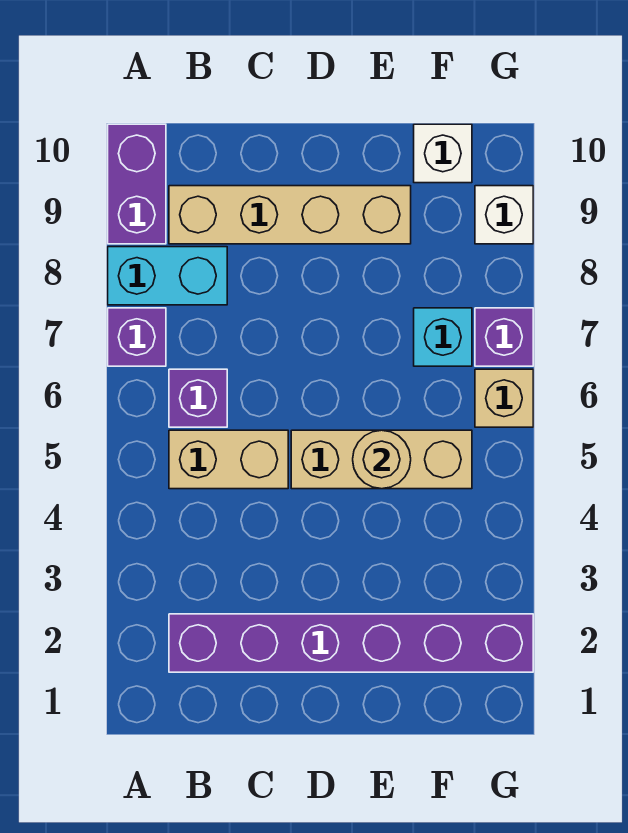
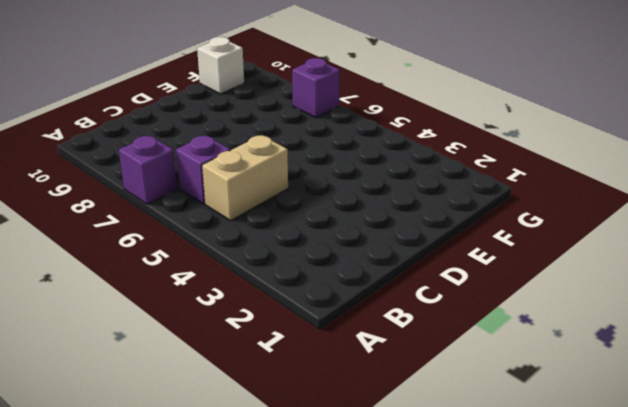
none -> cyan brick A8:B8 level 1
none -> purple brick A9:A10 level 1
none -> purple brick B2:G2 level 1

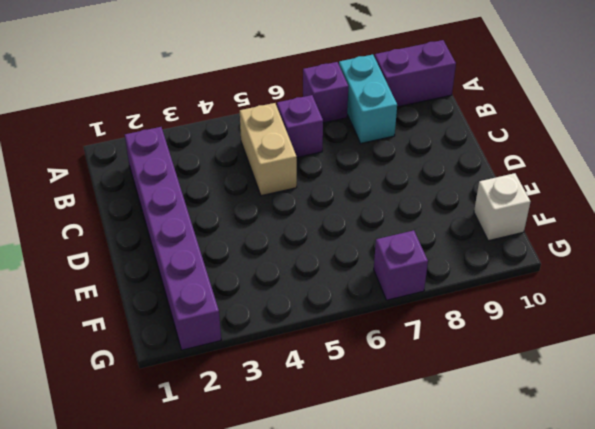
none -> tan brick B9:E9 level 1
none -> tan brick D5:F5 level 1
none -> cyan brick F7 level 1

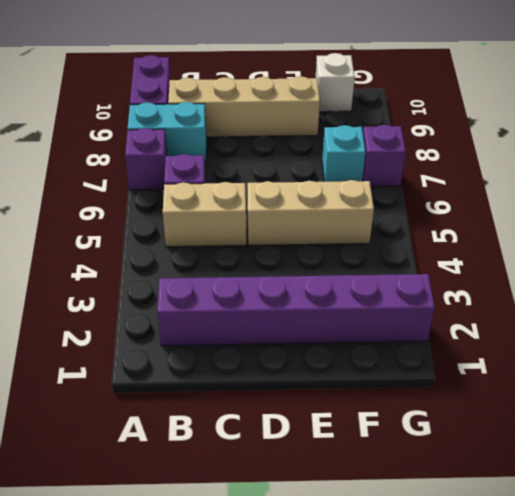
none -> tan brick G6 level 1
none -> white brick G9 level 1
none -> tan round brick E5 level 2

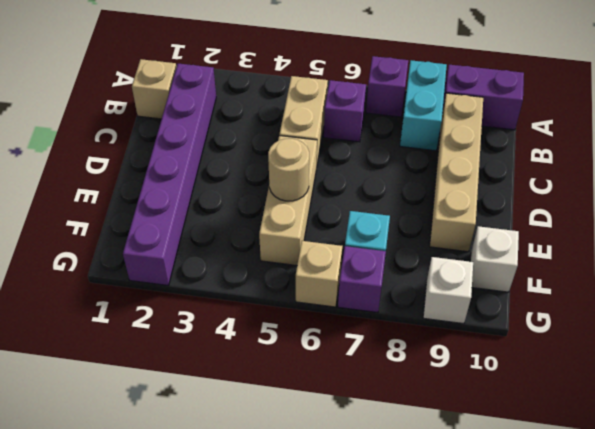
tan brick B1 level 1 -> none

